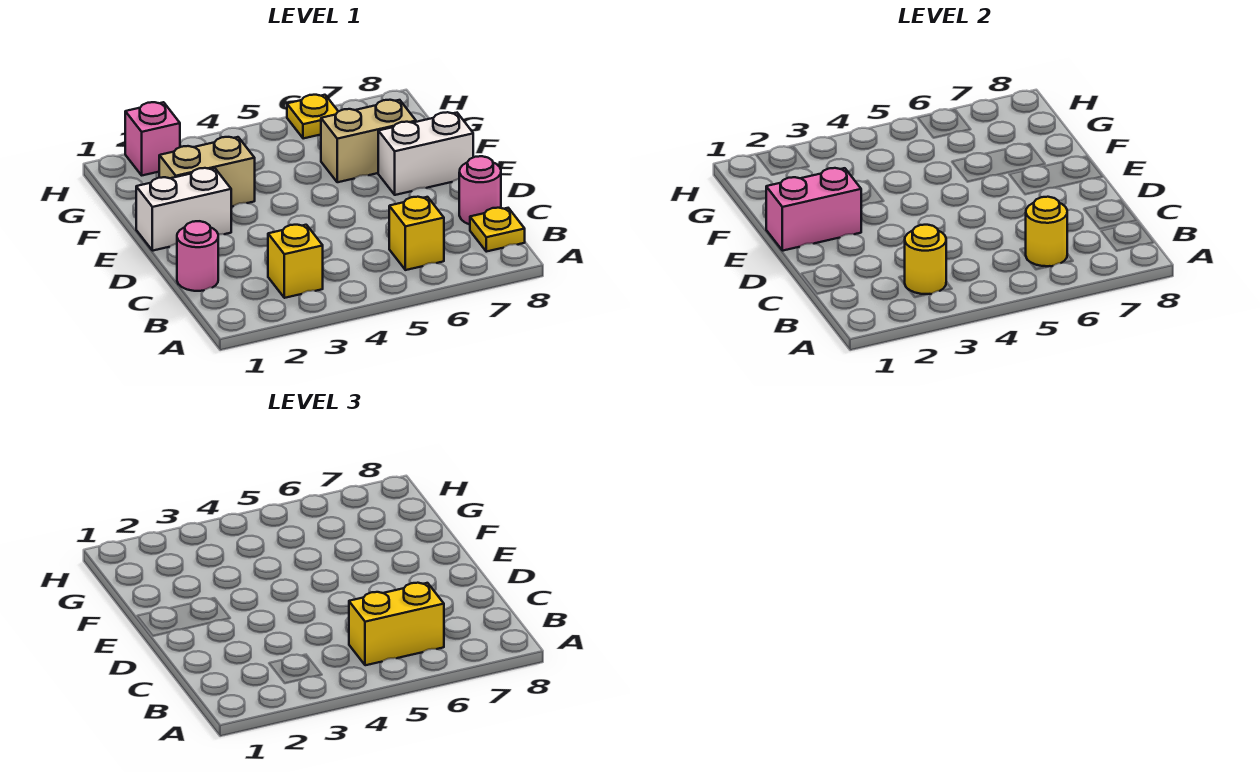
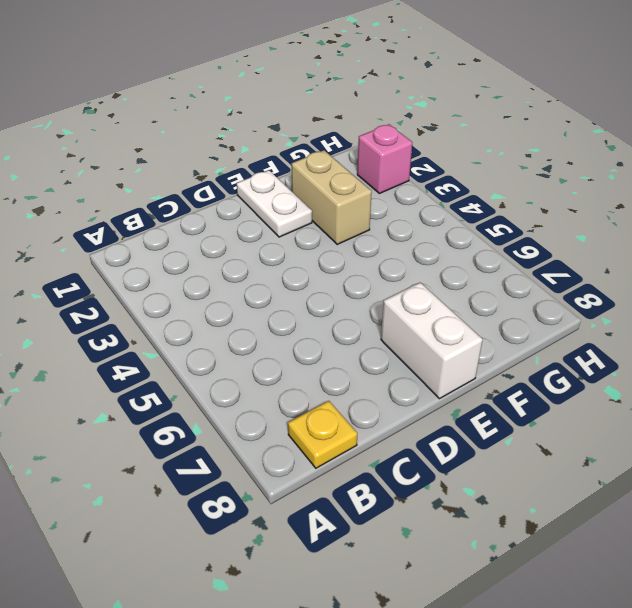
white plate E1:E2 level 1 -> white brick E1:E2 level 1
none -> yellow brick B3 level 1
none -> yellow brick B6 level 1
none -> pink round brick C1 level 1

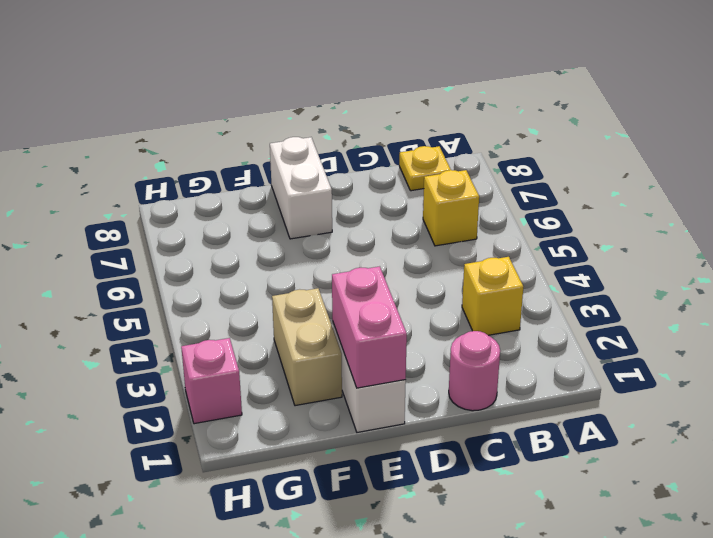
none -> pink round brick C8 level 1
none -> tan brick F6:F7 level 1
none -> yellow plate H6 level 1

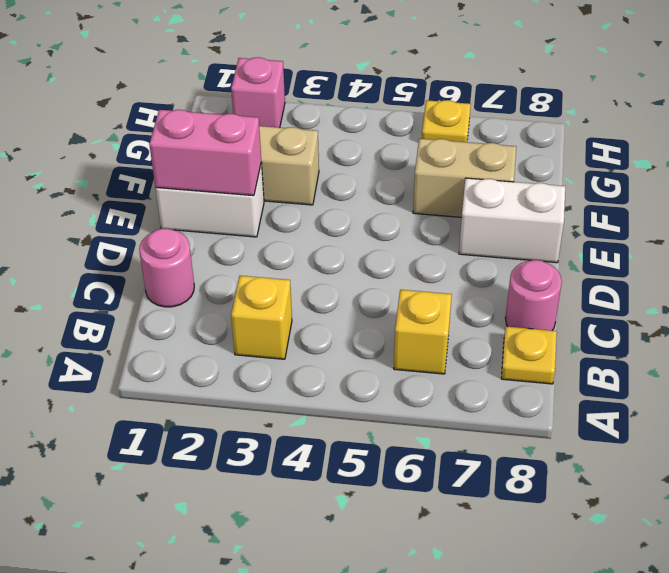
none -> yellow round brick B3 level 2
none -> yellow round brick B6 level 2
none -> yellow brick B5:B6 level 3

